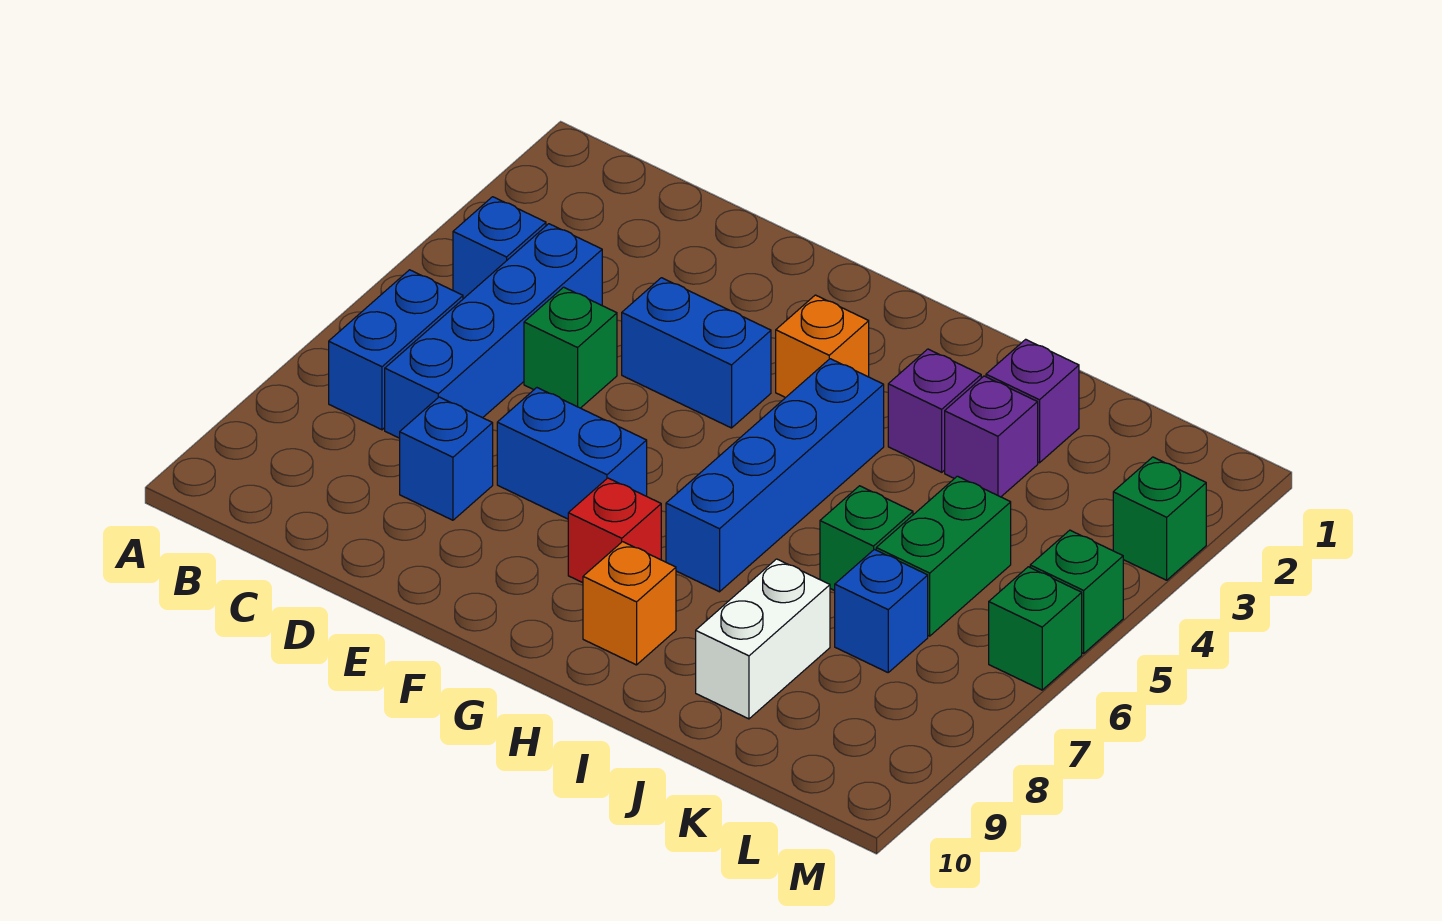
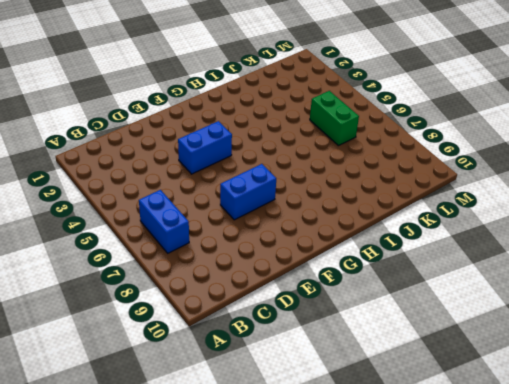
none -> blue brick B4 level 1
none -> blue brick C4:C7 level 1
none -> green brick D5 level 1

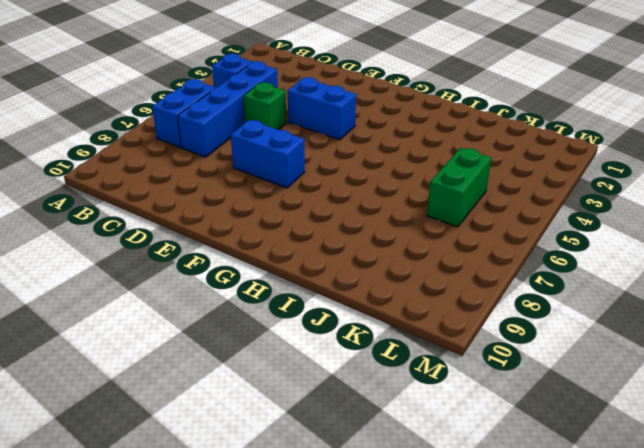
none -> blue brick D8 level 1
none -> orange brick G3 level 1
none -> red brick G8 level 1

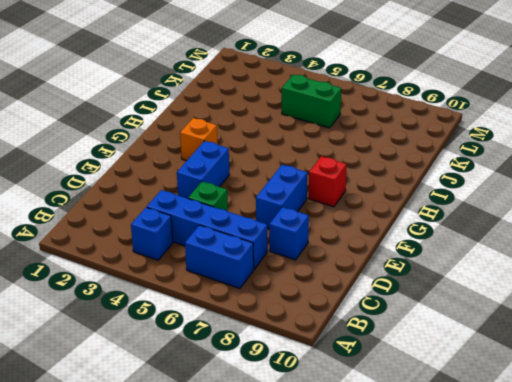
none -> blue brick H4:H7 level 1
none -> orange brick H9 level 1
none -> purple brick I3 level 1

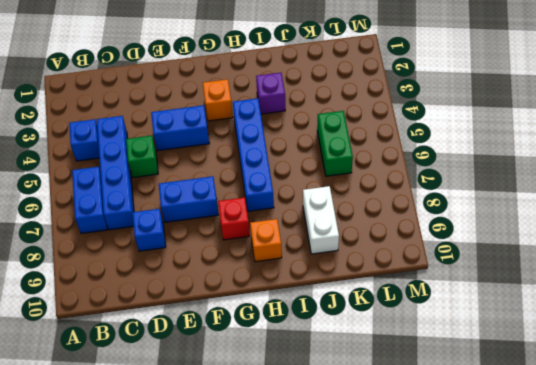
none -> purple brick J2 level 1
none -> purple brick J3 level 1
none -> green brick J6 level 1

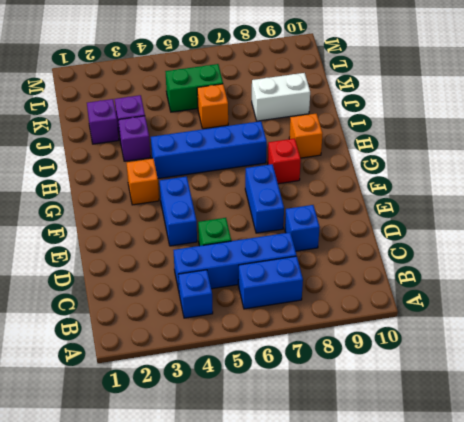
orange brick J6 level 1 -> green brick J6 level 1
none -> blue brick K7 level 1
none -> green brick M3 level 1
none -> green brick M5 level 1

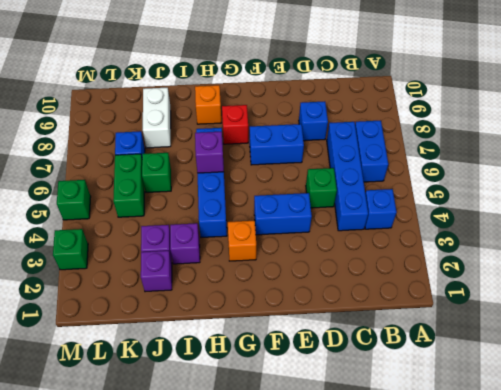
purple brick H6 level 2 -> none
none -> green brick M6 level 1

